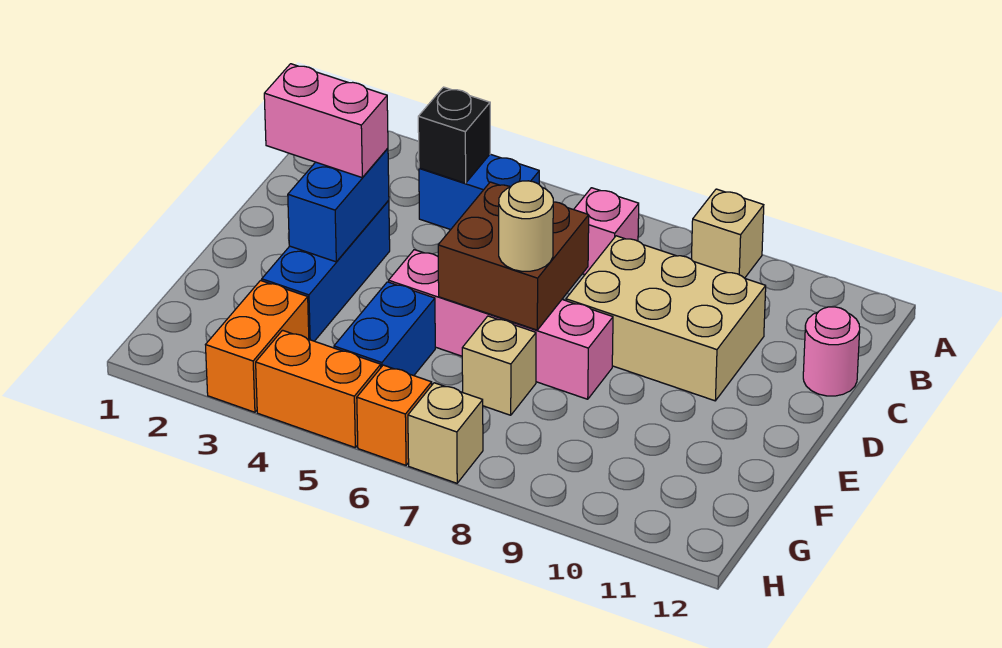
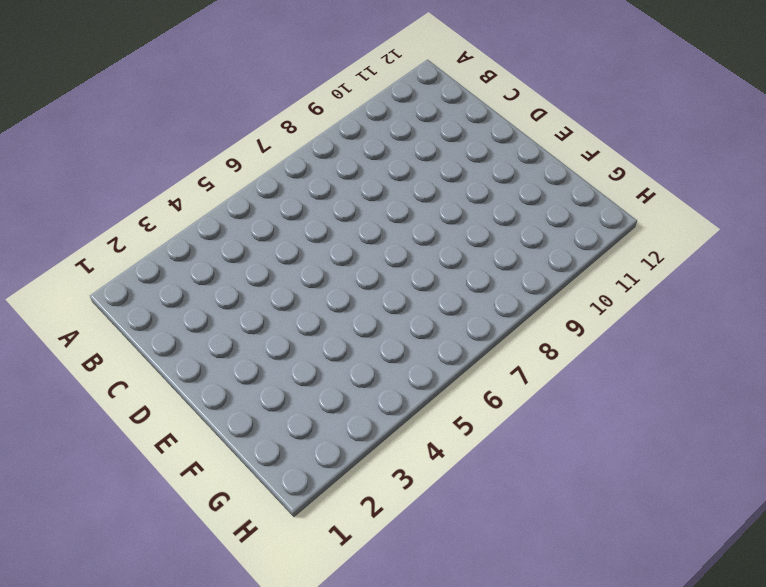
none -> tan brick A9 level 1
none -> blue brick B4:B5 level 1
none -> pink brick B7 level 1

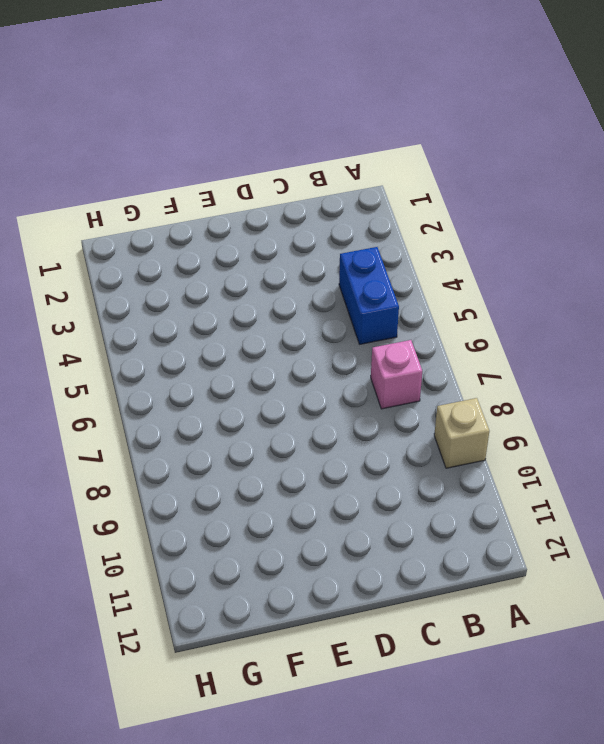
none -> tan brick C8:D10 level 1
none -> pink round brick C12 level 1
none -> blue brick D3:F3 level 1

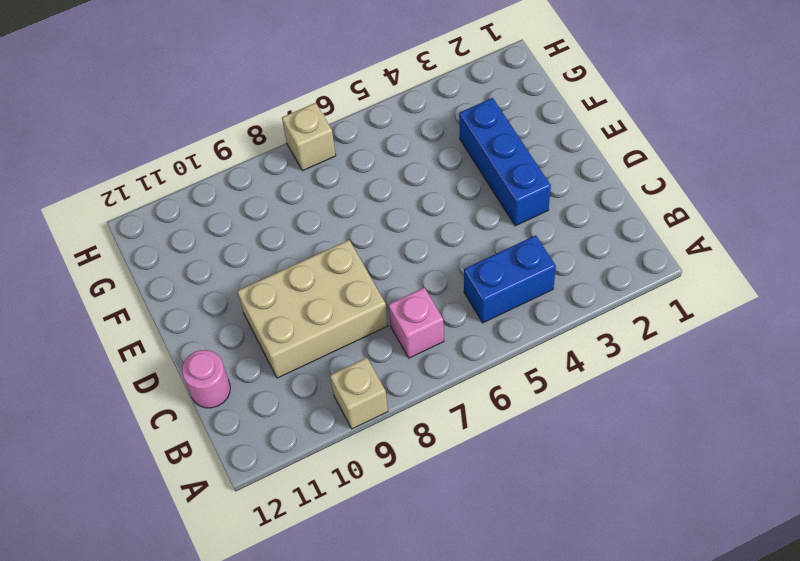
none -> pink brick E5:E8 level 1
none -> blue brick F5:G5 level 1
none -> tan brick F7 level 1

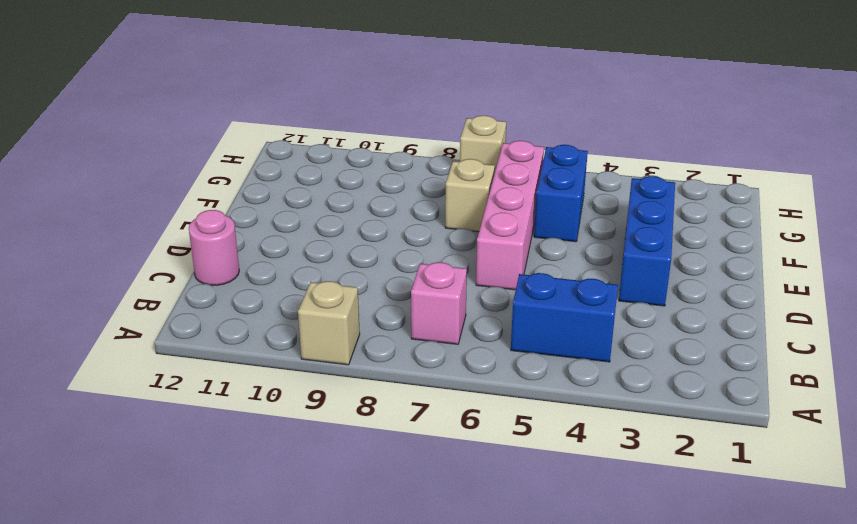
pink brick D6:G6 level 1 -> pink brick E5:E8 level 1
none -> tan brick C8:D10 level 1
none -> orange brick G3:H3 level 1
none -> orange brick H4:H5 level 1

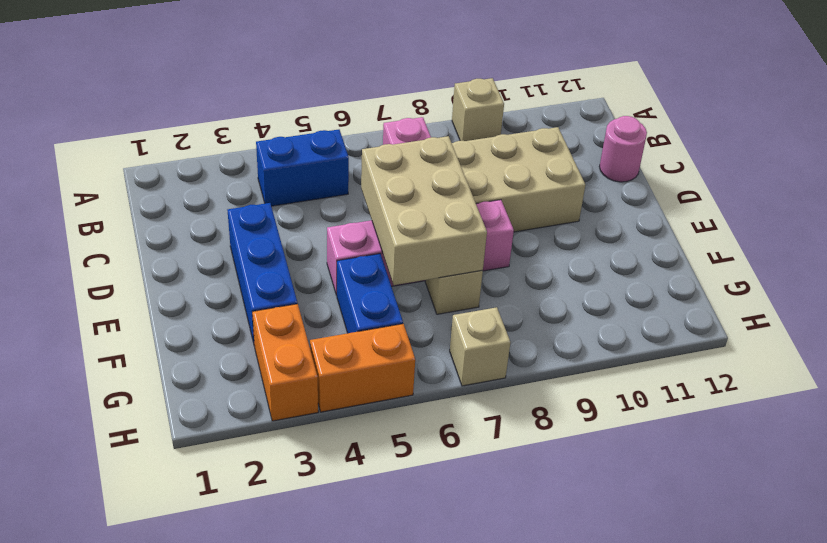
tan brick D6:F7 level 2 -> brown brick D6:E7 level 2
none -> orange brick H6 level 1
none -> black brick B4 level 2
none -> blue brick D3:E3 level 2

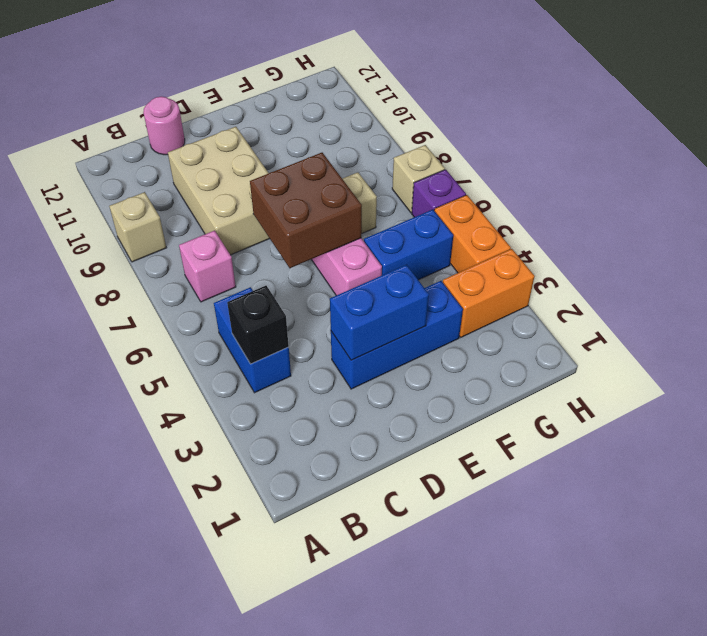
purple brick H6 level 1 -> orange brick H6 level 1
none -> pink brick D2:D3 level 3
none -> tan round brick E7 level 3

